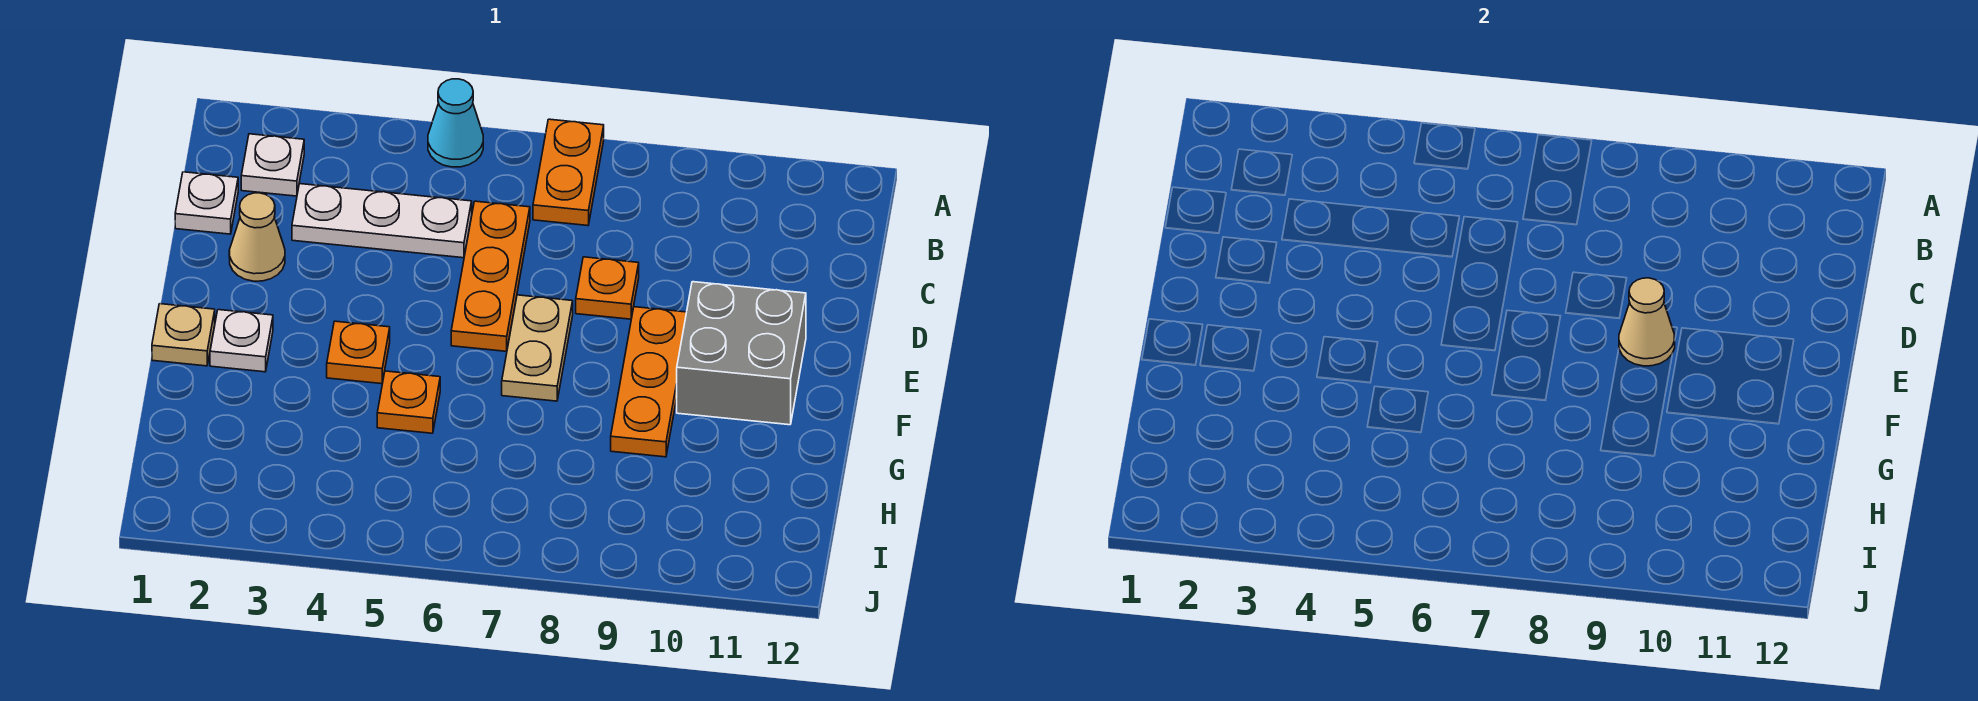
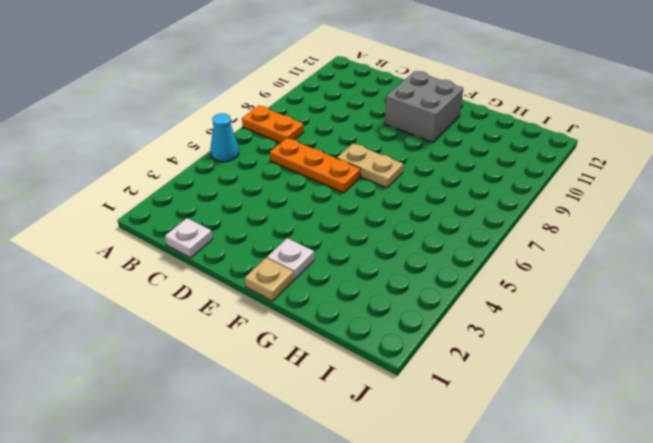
none -> white plate B2 level 1
none -> white plate C3:C5 level 1
none -> tan cone D2 level 1

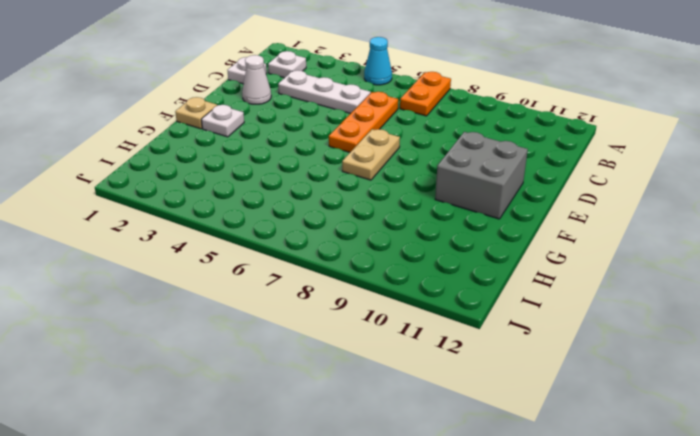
white cone D2 level 1 -> tan cone D2 level 1
none -> orange plate D8 level 1
none -> orange plate E9:G9 level 1
none -> orange plate F4 level 1

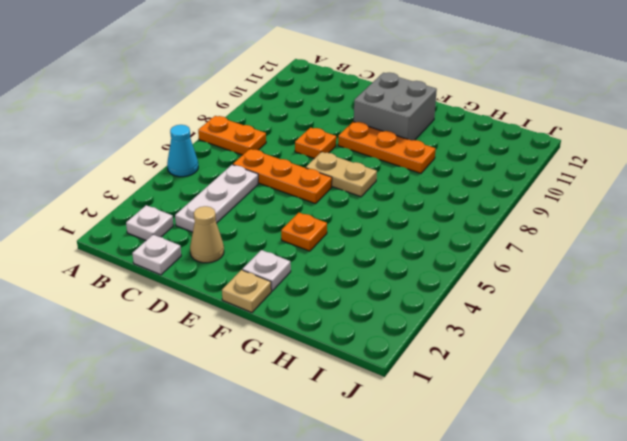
none -> orange plate G5 level 1
none -> tan cone E9 level 2

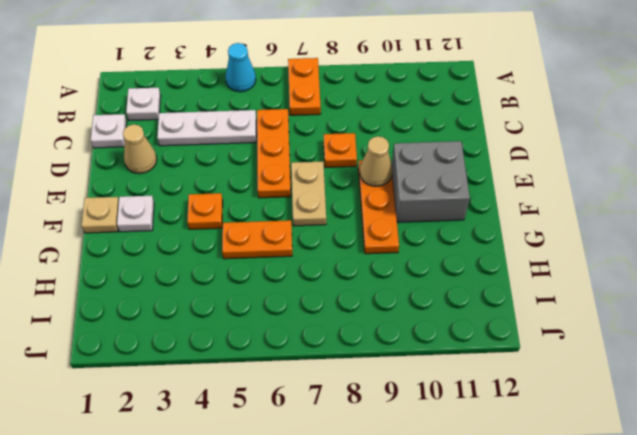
orange plate G5:G6 level 1 -> orange plate G5 level 1

